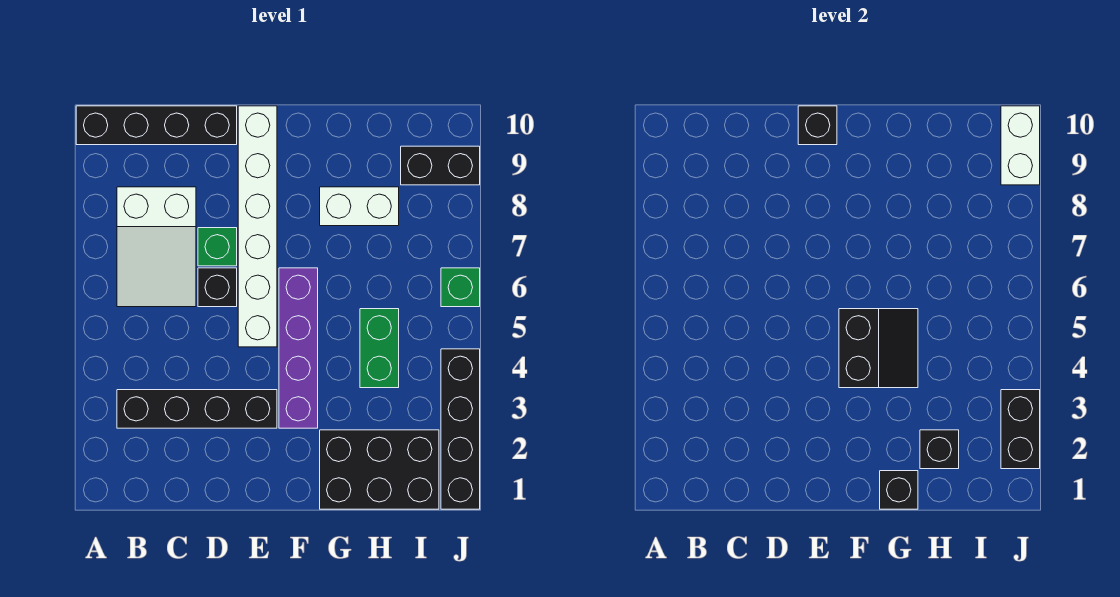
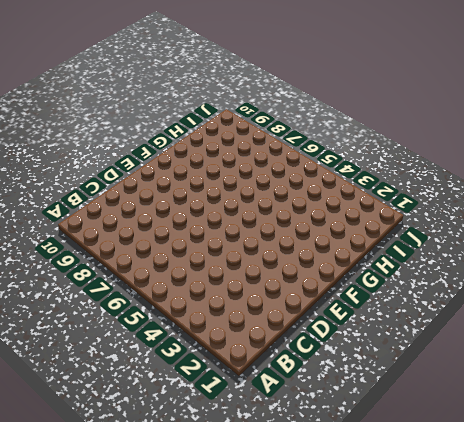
none -> black brick A10:D10 level 1
none -> black brick B3:E3 level 1
none -> white slope B6:C8 level 1 top 8

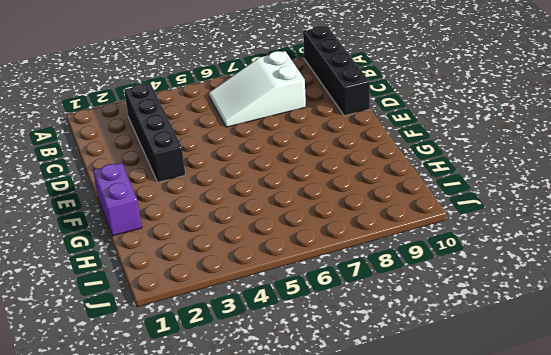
purple brick F1:G1 level 1 -> black brick G1:I2 level 1
none -> black brick D6 level 1
none -> green brick D7 level 1
none -> white brick E5:E10 level 1

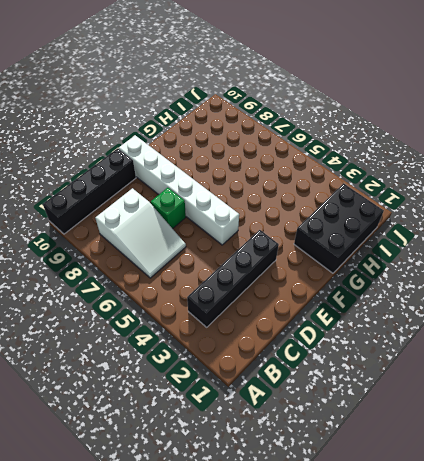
none -> black brick D6 level 1
none -> purple brick F3:F6 level 1
none -> white brick G8:H8 level 1

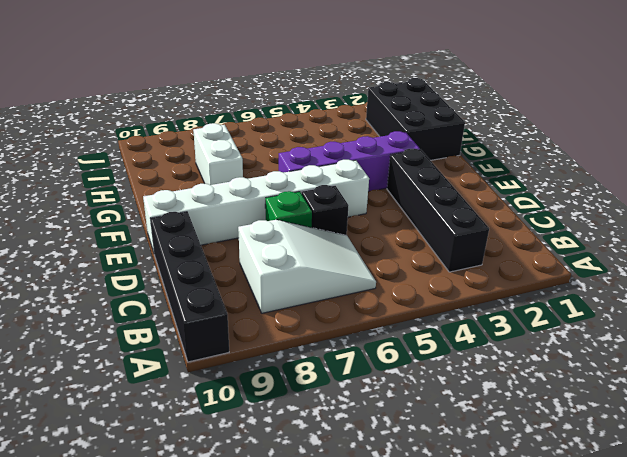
none -> green brick H4:H5 level 1
none -> black brick I9:J9 level 1
none -> black brick J1:J4 level 1

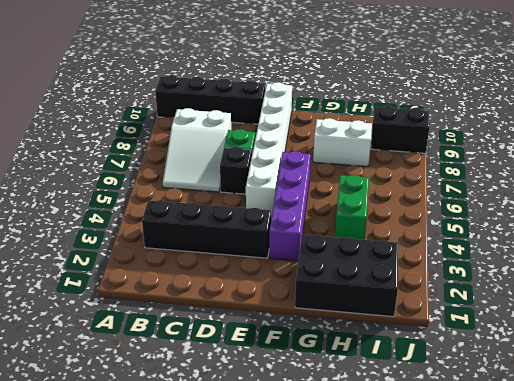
none -> black brick J1:J4 level 1
none -> green brick J6 level 1
none -> black brick E10 level 2

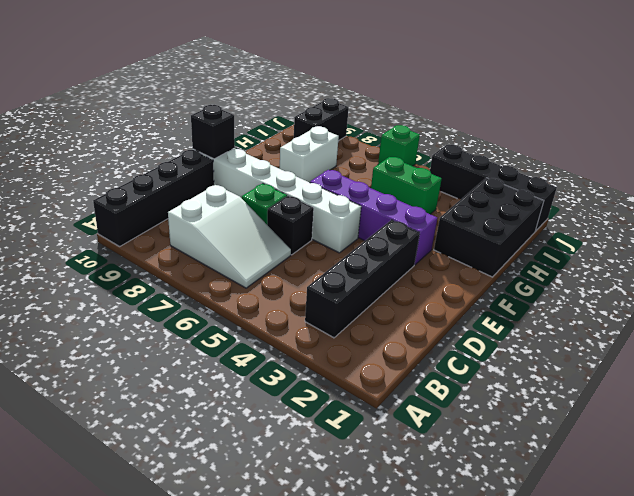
none -> black slope F4:G5 level 2 top F
none -> black brick G1 level 2
none -> black brick H2 level 2

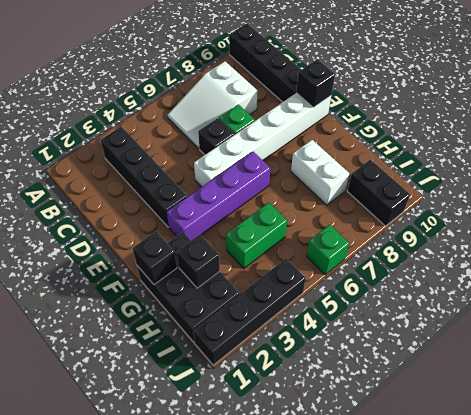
none -> black slope F4:G5 level 2 top F
none -> black brick J2:J3 level 2
none -> white brick J9:J10 level 2

